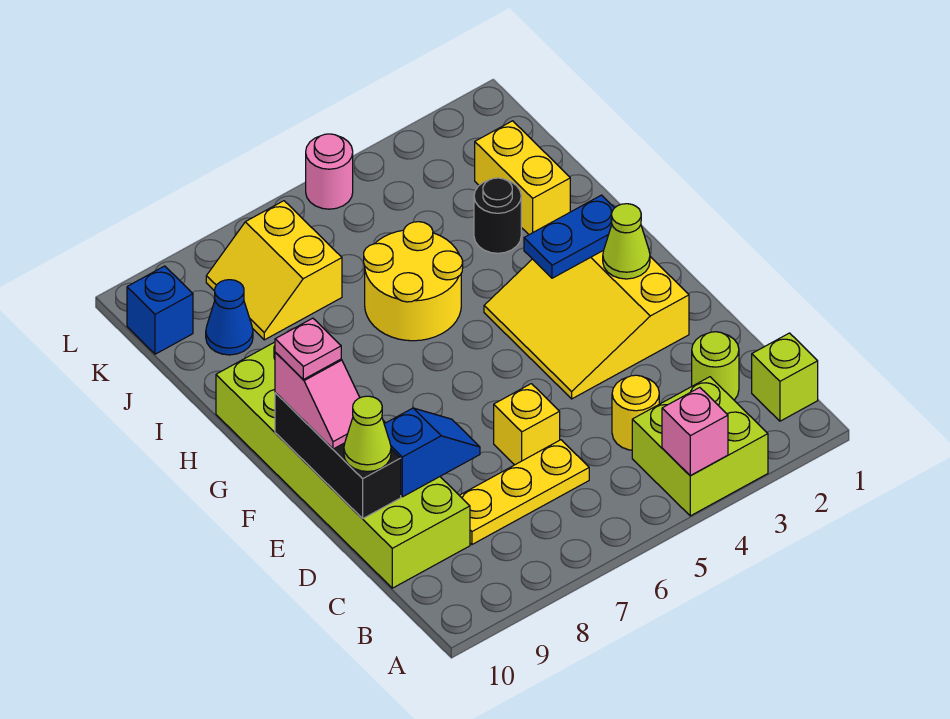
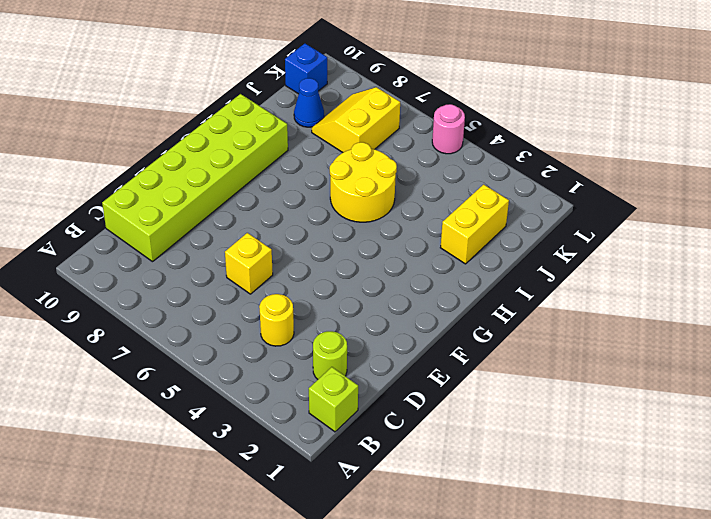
none -> lime brick A3:B4 level 1
none -> yellow plate C6:C8 level 1
none -> yellow slope E2:G4 level 1 top 2

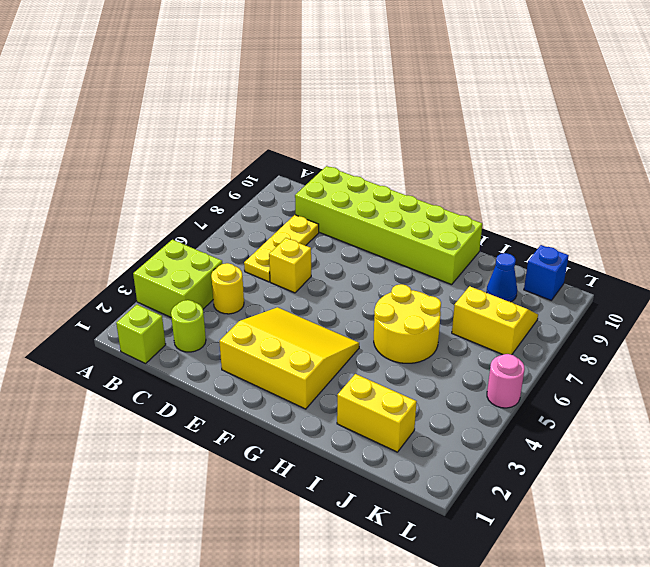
none -> black round brick I3 level 1
none -> pink brick A4 level 2
none -> blue slope D8:D9 level 2 top 9

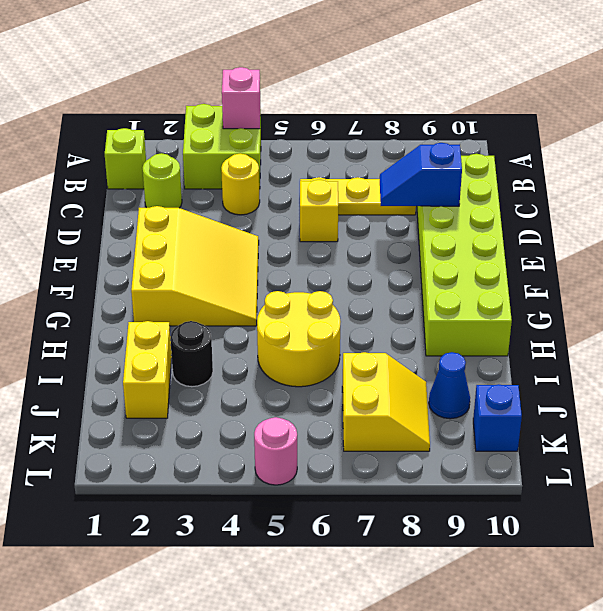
none -> black brick D10:F10 level 2
none -> lime cone F2 level 2
none -> blue plate G2:G3 level 2

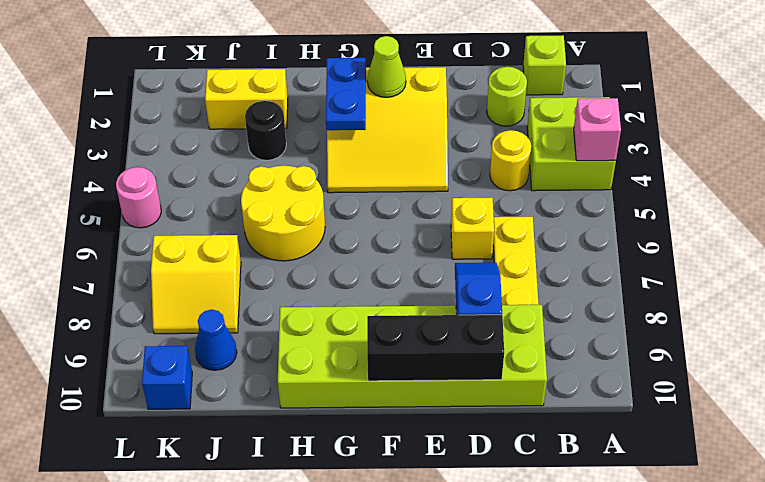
none -> lime cone D10 level 3
none -> pink slope E10:F10 level 3 top F
none -> pink plate F10 level 4

